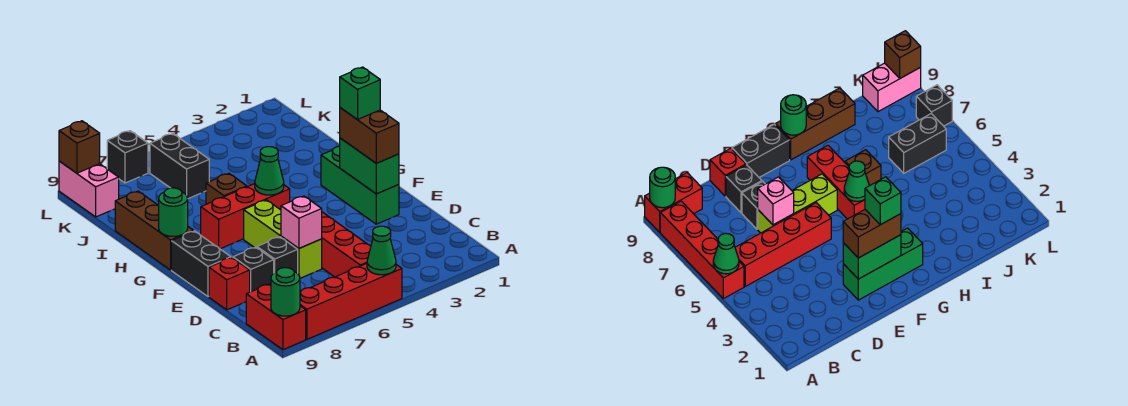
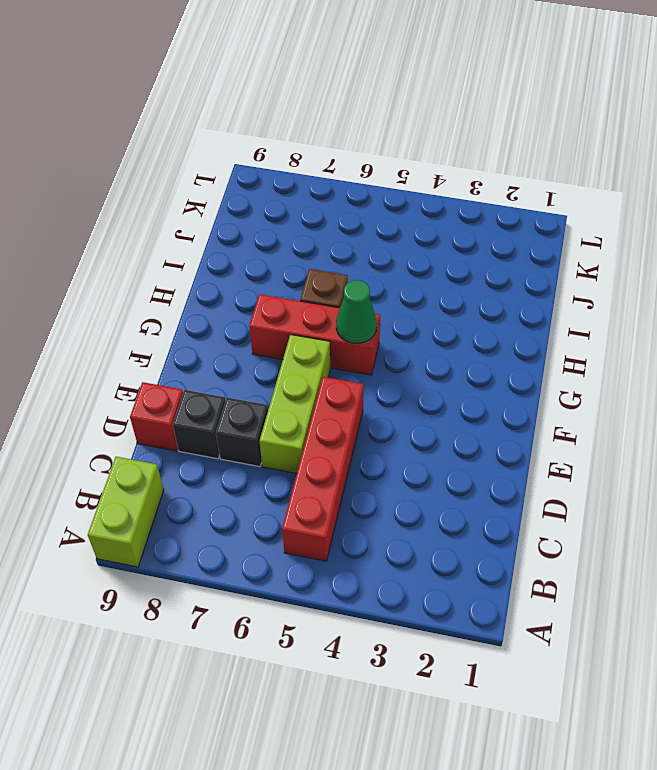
lime brick A9:B9 level 1 -> red brick A9:B9 level 1
none -> red brick A5:A8 level 1
none -> green brick E2:G2 level 1
none -> black brick E9:F9 level 1

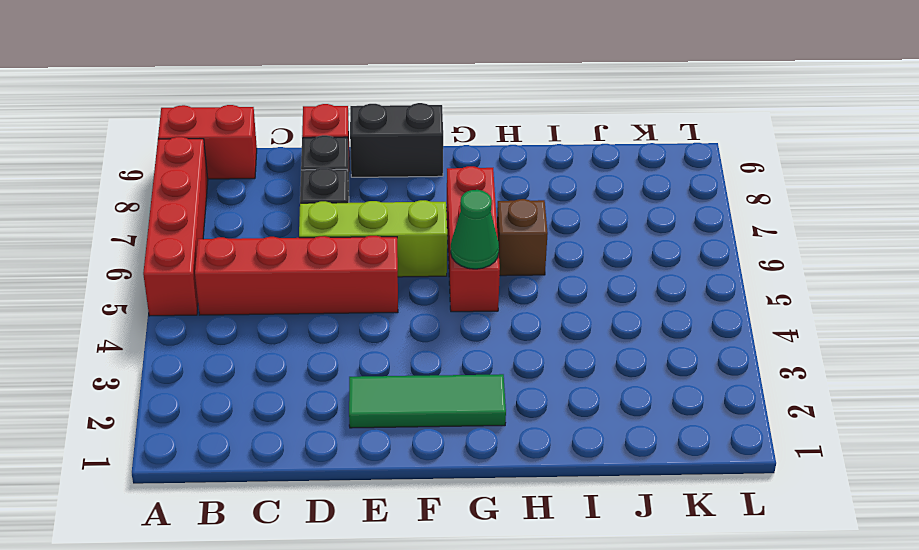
green tile E2:G2 level 1 -> green brick E2:G2 level 1
none -> brown brick G9:I9 level 1
none -> black brick J6:K6 level 1
none -> pink brick K9:L9 level 1

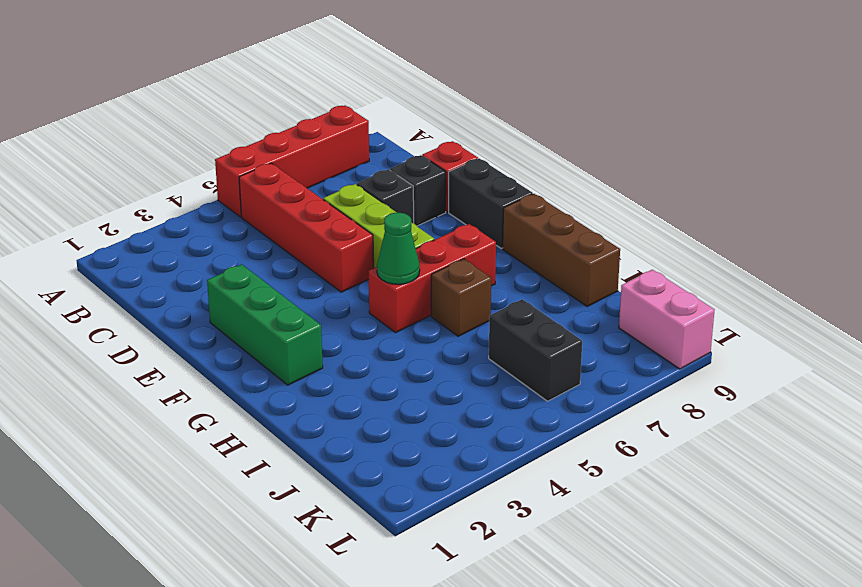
none -> red brick A9:B9 level 1
none -> black brick L7 level 1
none -> green cone A5 level 2

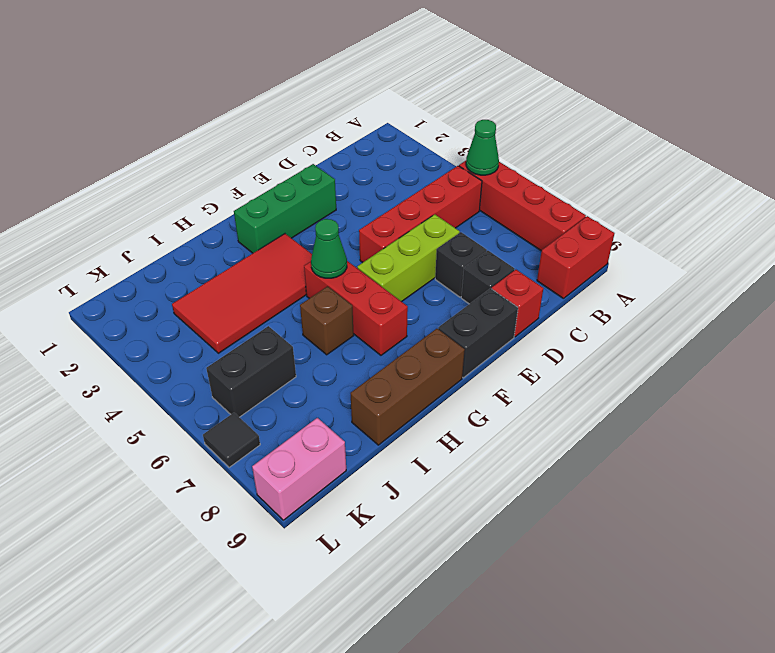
red tile G3:J4 level 1 -> none
black tile L7 level 1 -> black brick L7 level 1
none -> green round brick A9 level 2
none -> pink brick D6 level 2
none -> green brick E2:F2 level 2

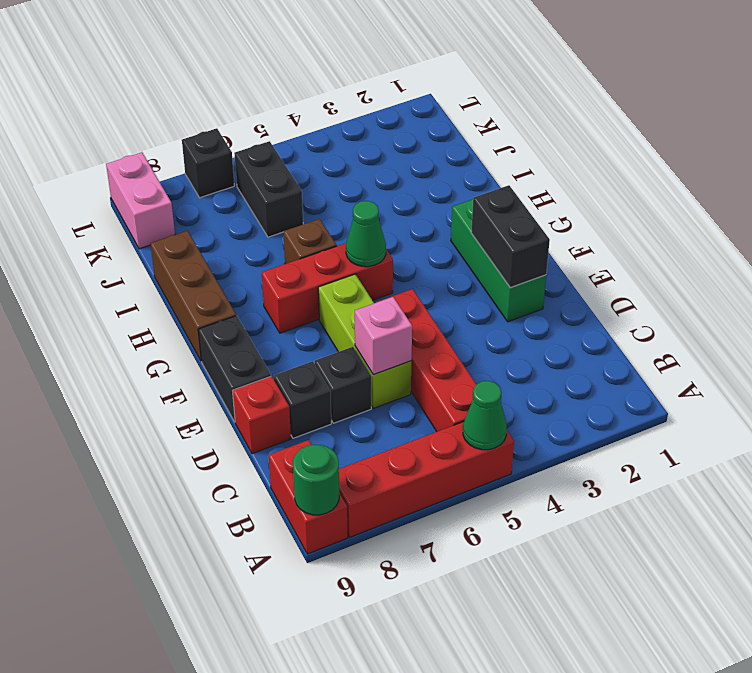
black brick E2:F2 level 2 -> green brick E2:F2 level 2
none -> green round brick G9 level 2
none -> brown brick L9 level 2
none -> brown brick E2:F2 level 3

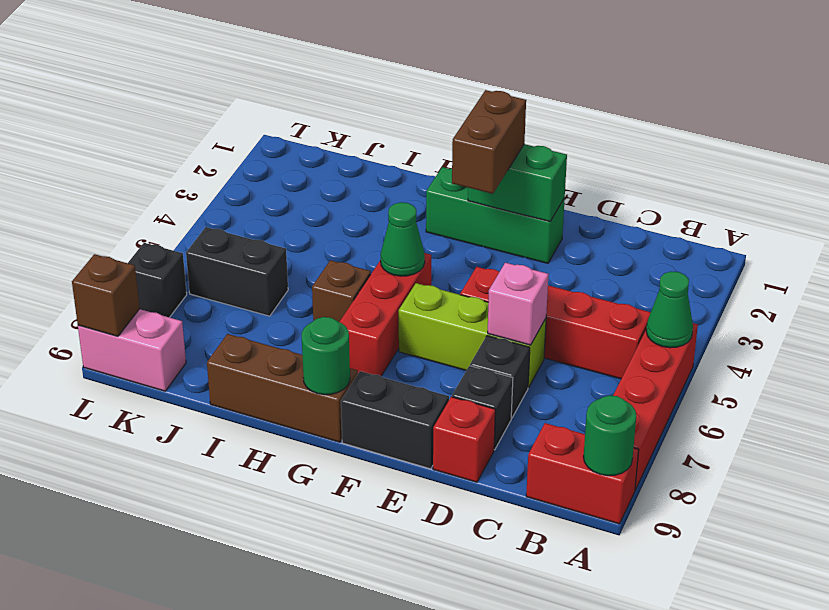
brown brick F2:F3 level 3 -> brown brick E2:F2 level 3
none -> green brick F2 level 4

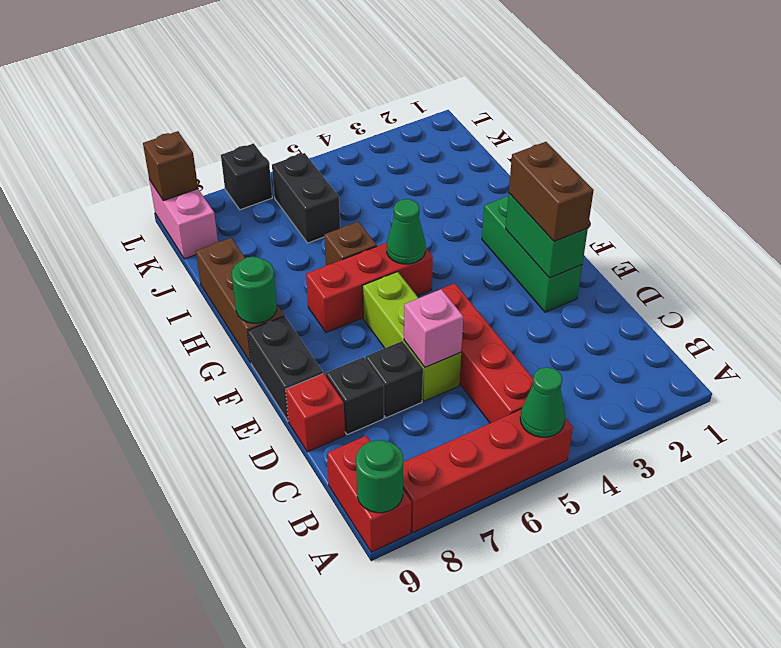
none -> green brick F2 level 4

